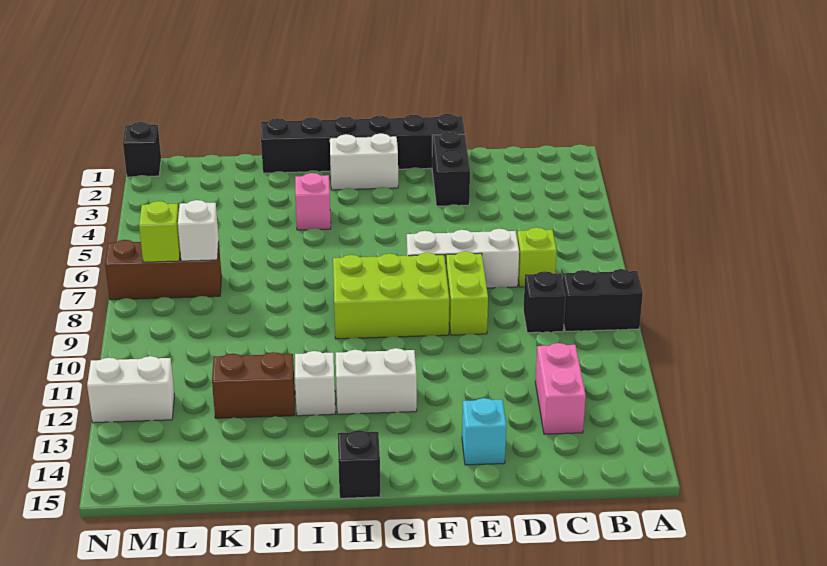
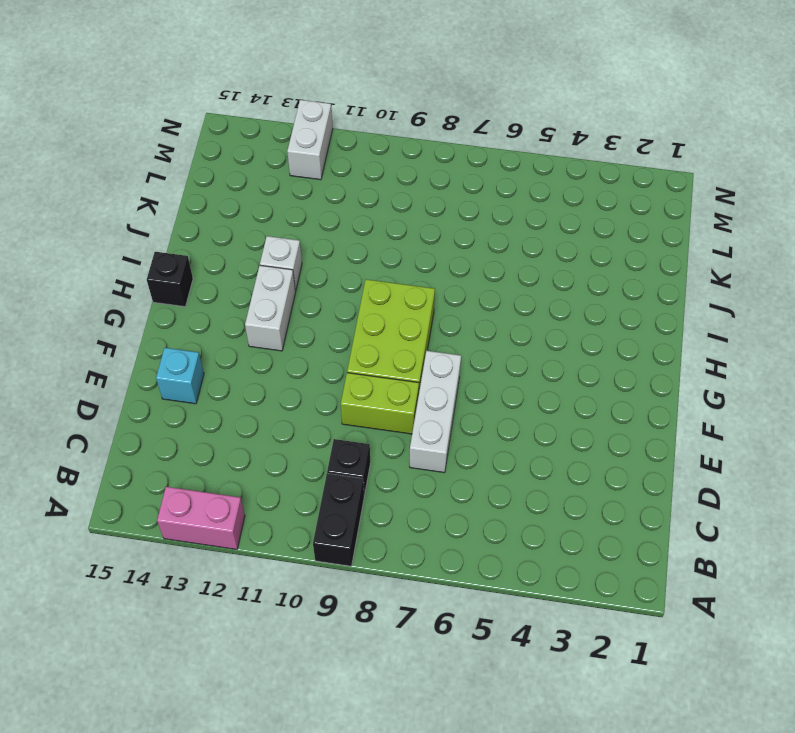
pink brick A12:A13 level 1 -> pink brick C12:C13 level 1
none -> lime brick C7 level 1
none -> black brick E1:J1 level 1
none -> black brick E2:E3 level 1

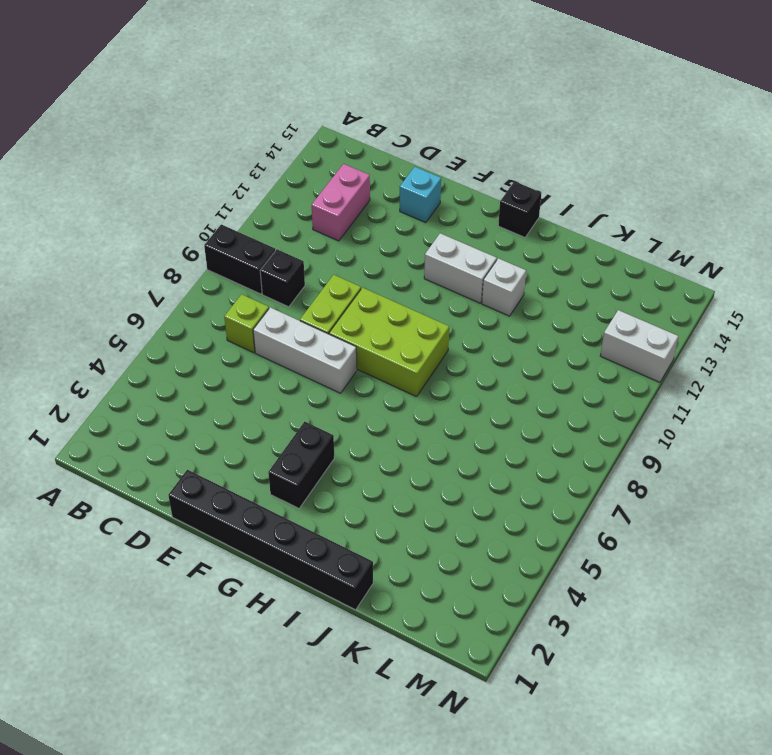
black brick G3:G4 level 1 -> black brick E2:E3 level 1
none -> white brick G2:H2 level 1
none -> pink brick I4 level 1
none -> brown brick J12:K12 level 1

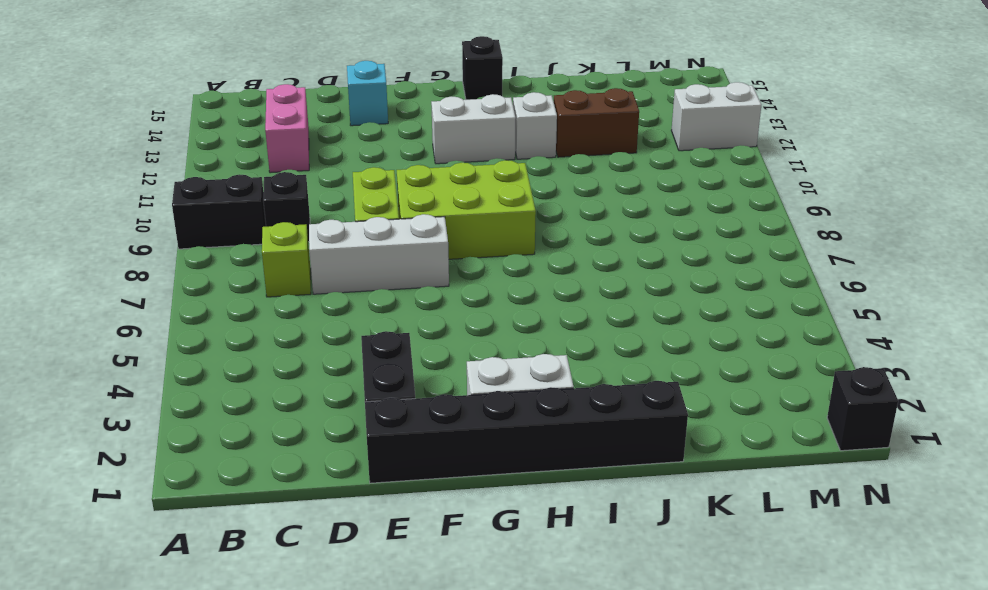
none -> pink brick I4 level 1
none -> brown brick L7:N7 level 1
none -> white brick L7 level 2

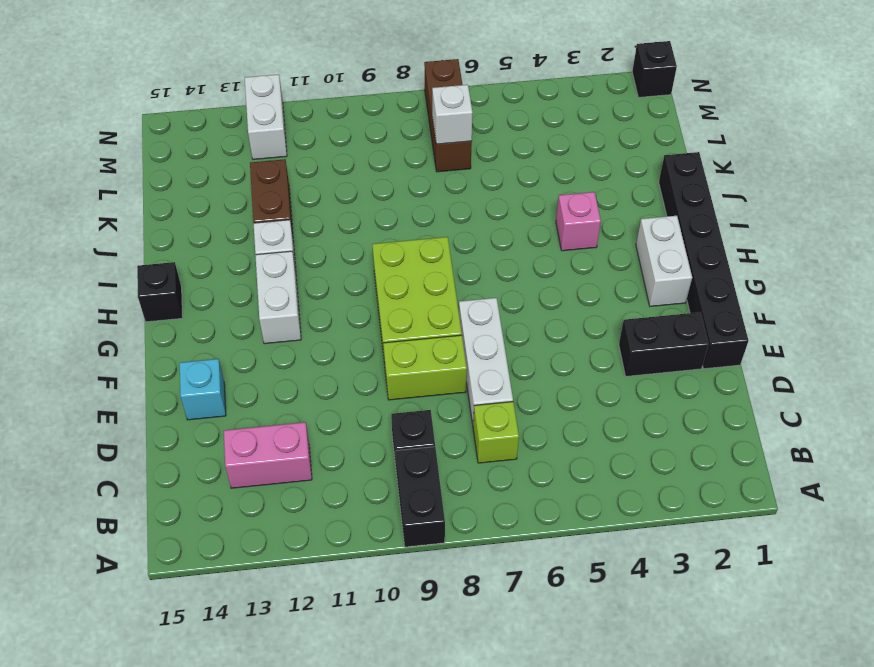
none -> lime brick M7 level 2

